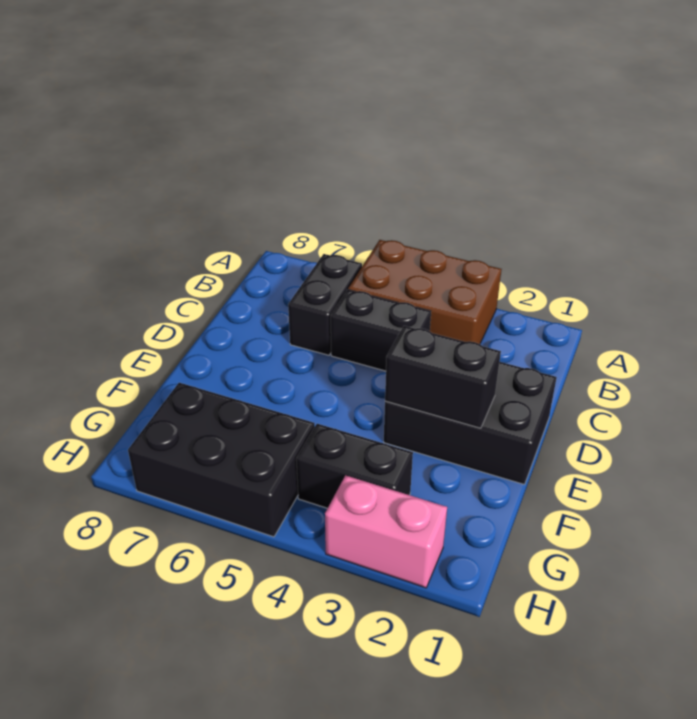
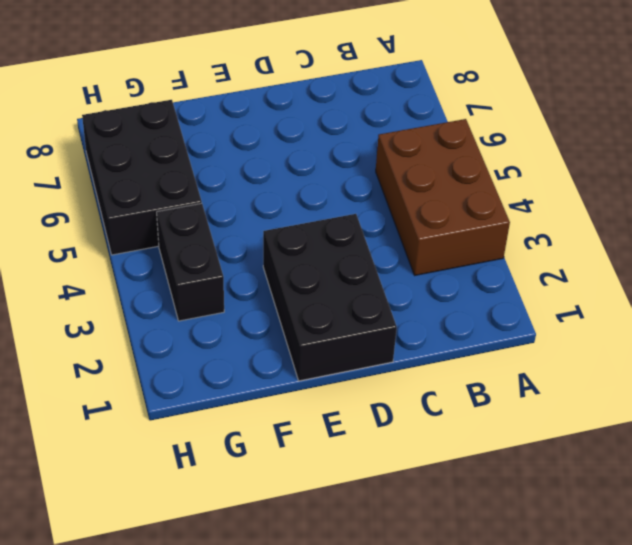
none -> black brick B6:C6 level 1
none -> black brick C4:C5 level 1

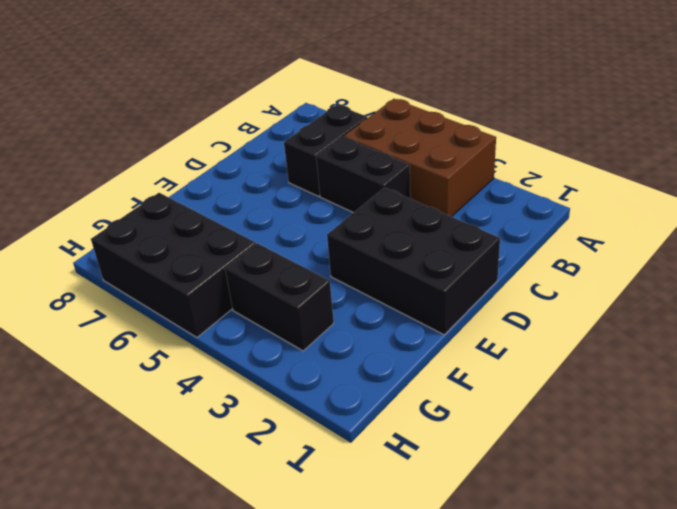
none -> pink brick H2:H3 level 1
none -> black brick E2:E3 level 2

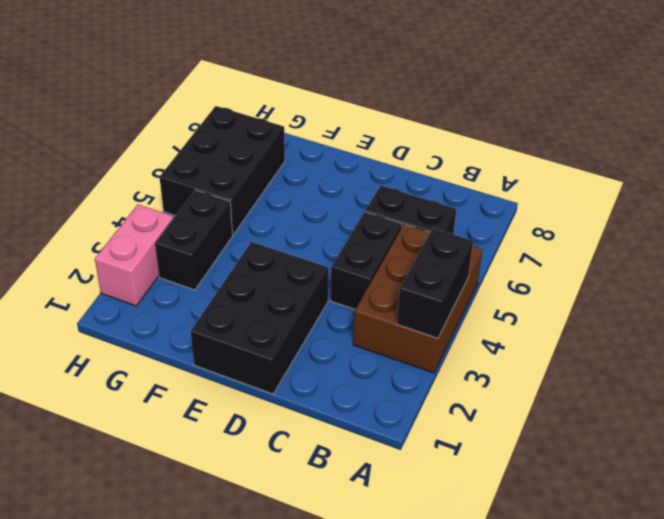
black brick A3:A4 level 2 -> black brick E2:E3 level 2

